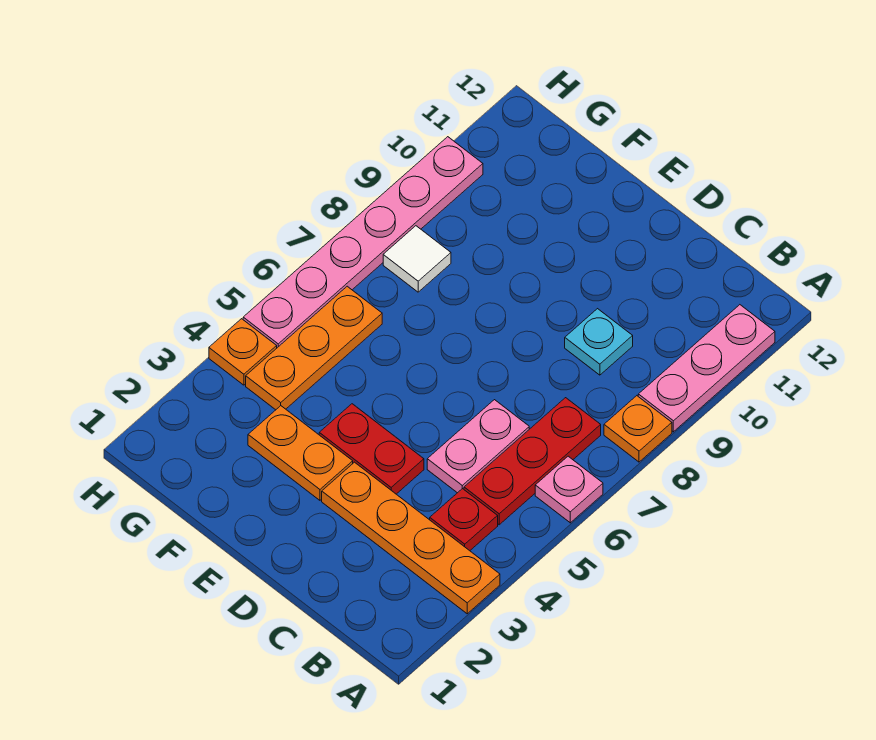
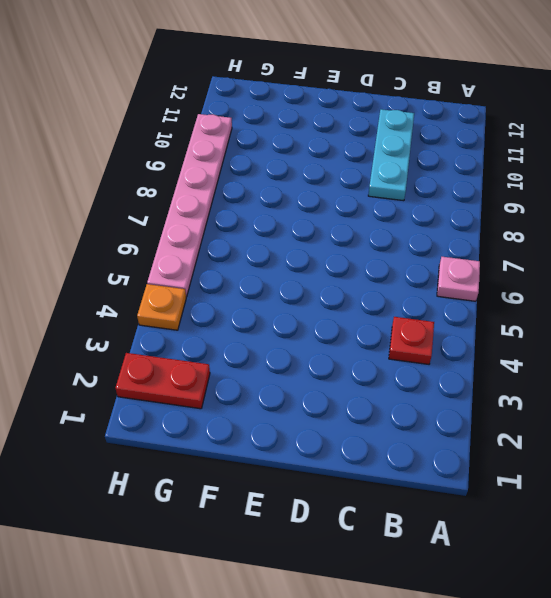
cyan plate C9:C11 level 1 -> cyan plate C9 level 1
red plate G2:H2 level 1 -> red plate D4:E4 level 1
none -> orange plate A3:D3 level 1
none -> orange plate A8 level 1
none -> pink plate A9:A11 level 1

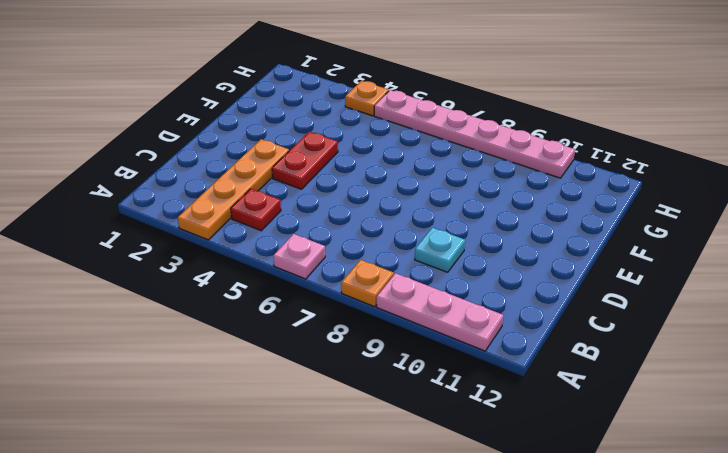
none -> red plate B5:B7 level 1
none -> pink plate C5:C6 level 1
none -> orange plate E3:F3 level 1

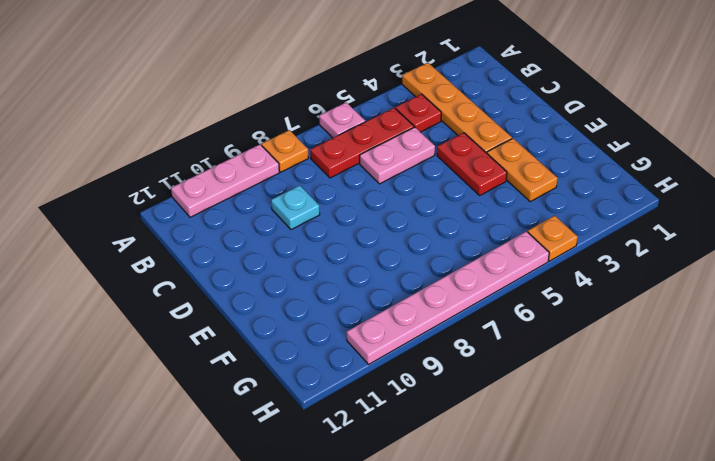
none -> orange plate G4:G6 level 1
none -> white tile G8 level 1

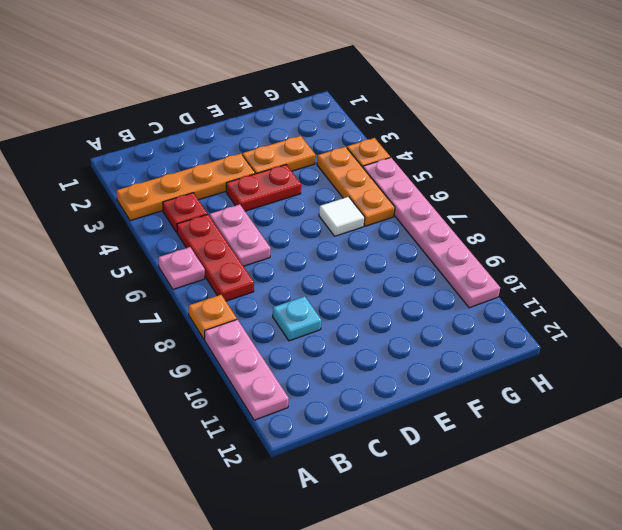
white tile F6 level 1 -> white tile G8 level 1

